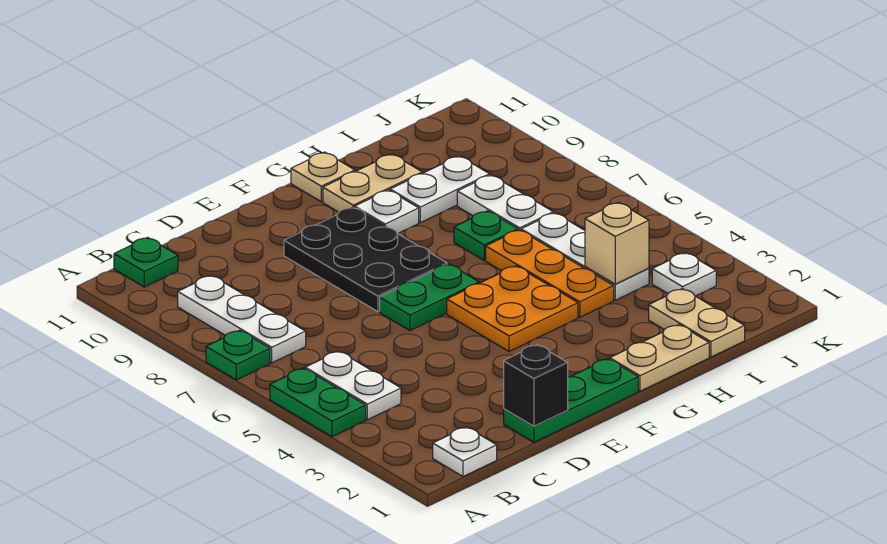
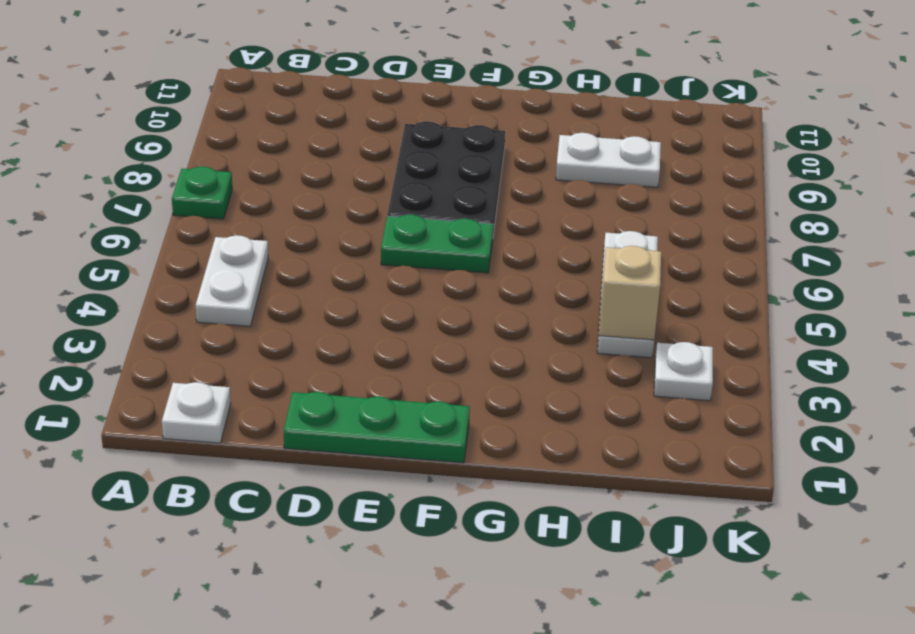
none -> green plate A4:A5 level 1
none -> white plate B7:B9 level 1
none -> green plate B11 level 1

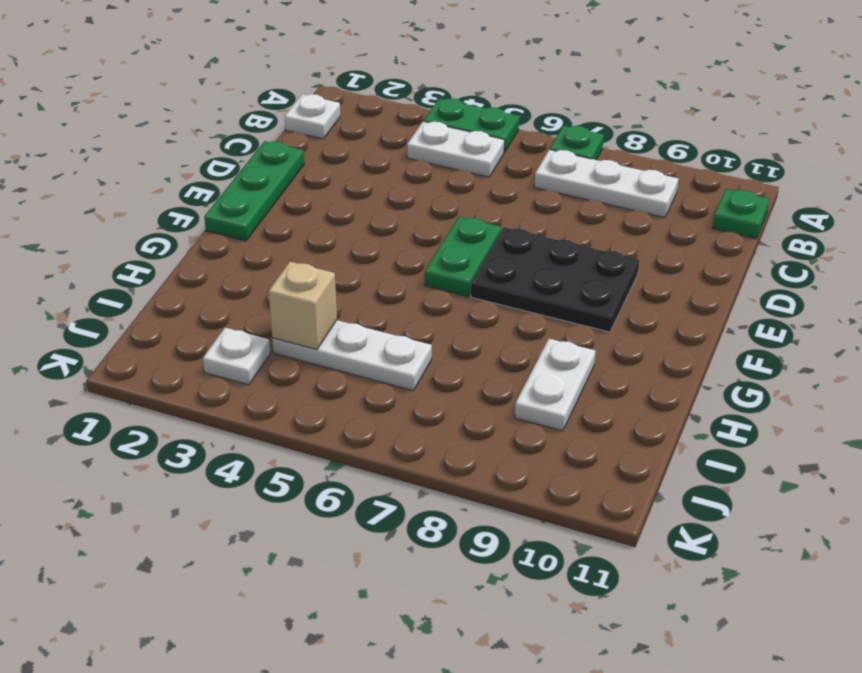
none -> orange plate F4:G5 level 1
none -> tan plate G1:H1 level 1
none -> white plate G9 level 1

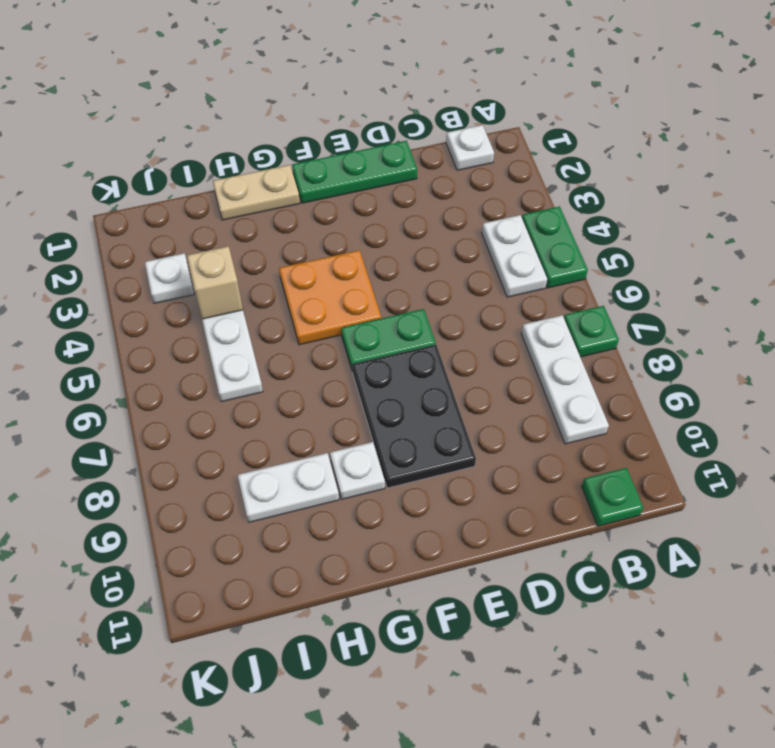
none -> tan plate G10:H10 level 1
none -> tan plate G11 level 1
none -> orange plate H4:H6 level 1

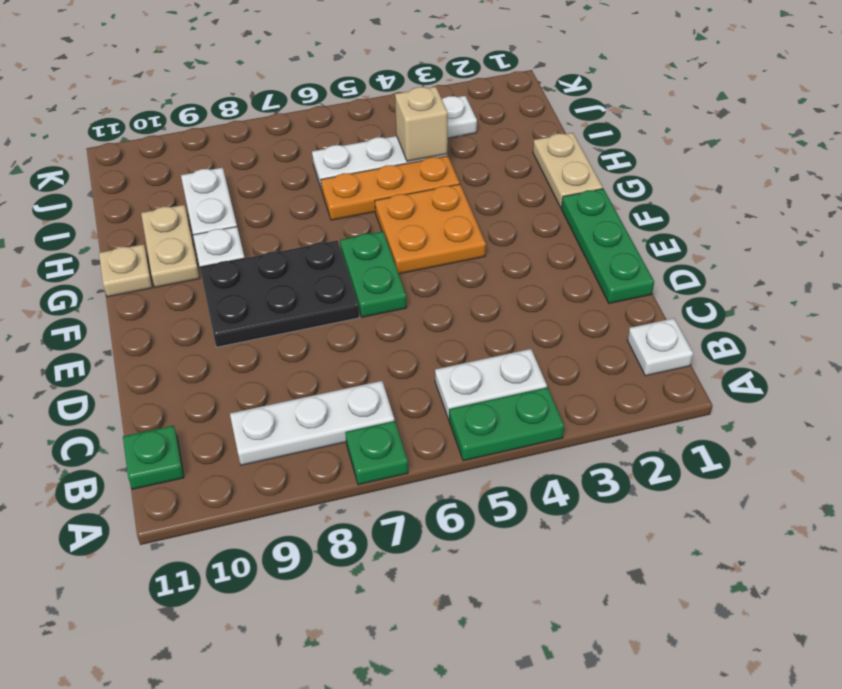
none -> green plate H7 level 1
none -> tan plate I1:I2 level 1
none -> white plate I7:I8 level 1

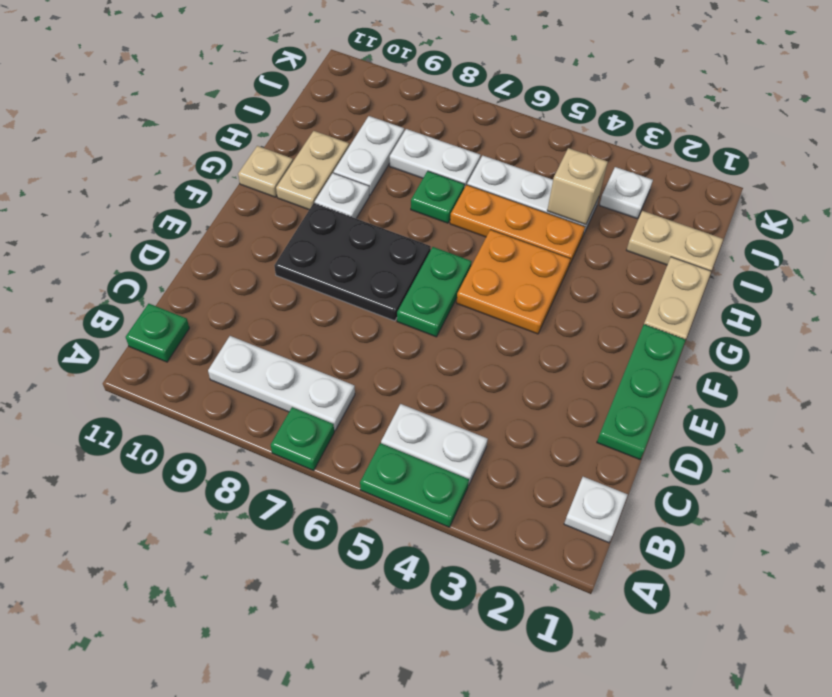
none -> black brick D1 level 2

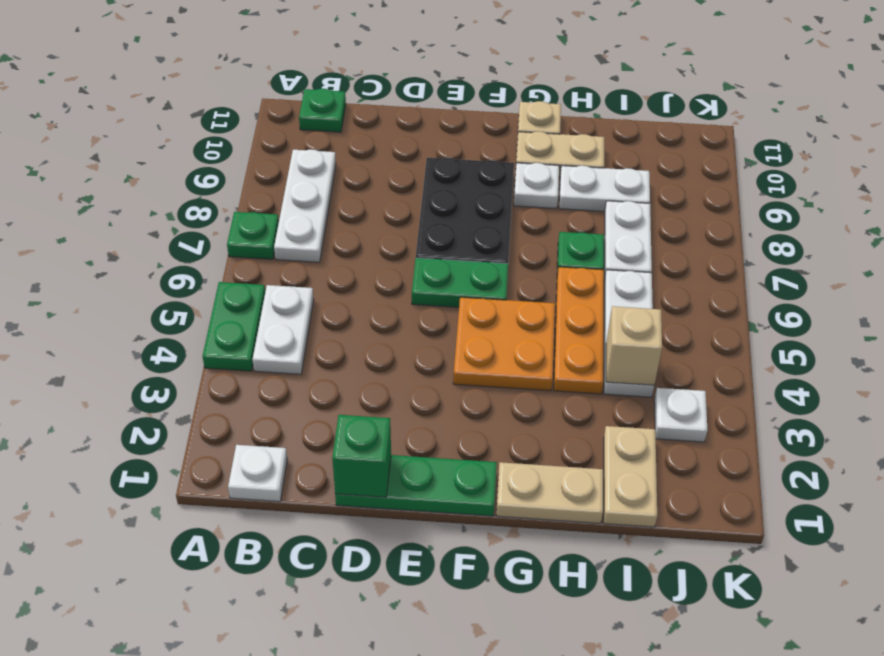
green brick D1 level 2 -> black brick D1 level 2

